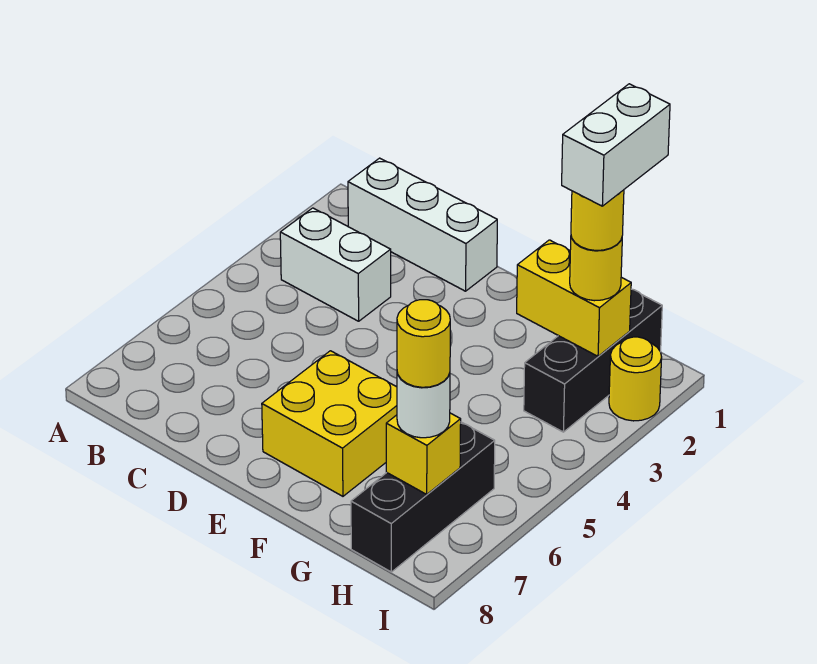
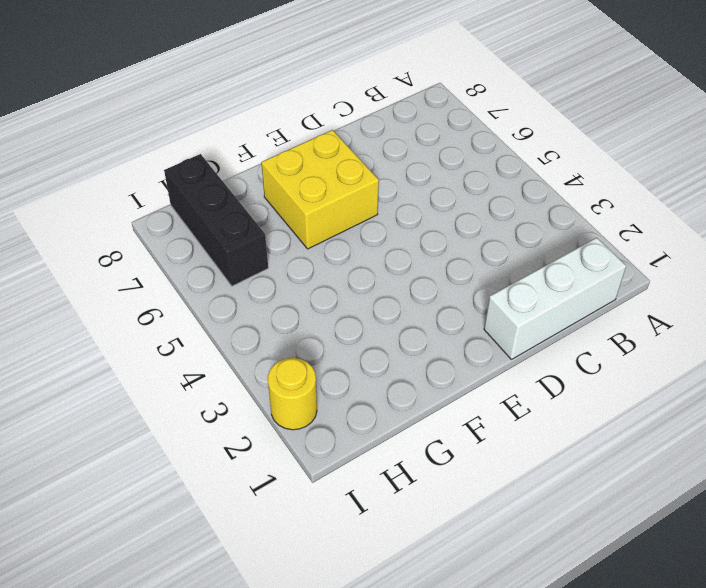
none -> white brick B3:C3 level 1
none -> black brick H1:H3 level 1
none -> yellow brick G2:H2 level 2

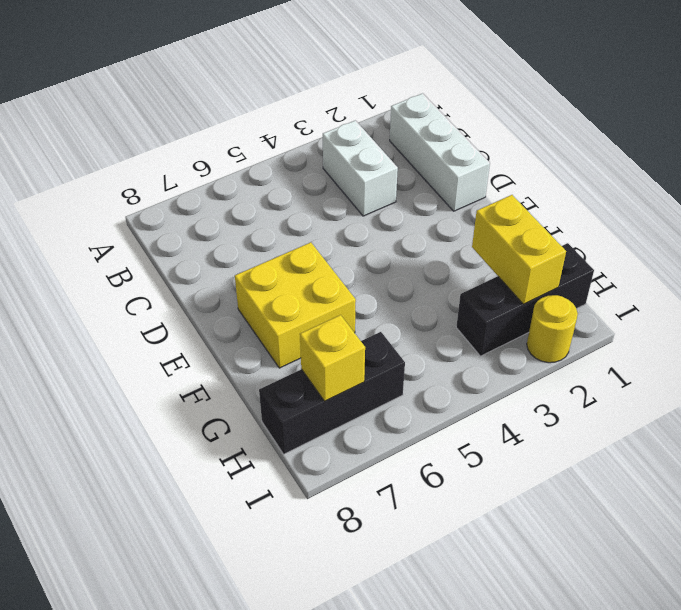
none -> yellow round brick H2 level 3
none -> white round brick H7 level 3
none -> yellow round brick H2 level 4

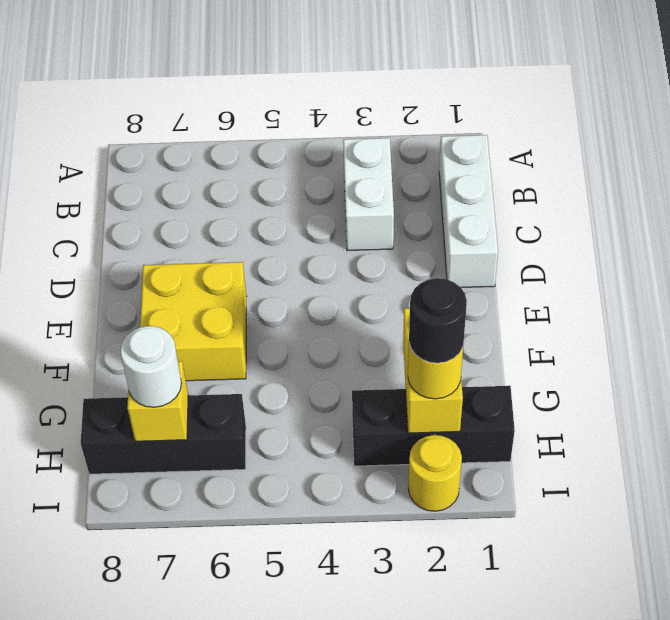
black round brick H2 level 4 -> yellow round brick H2 level 4
none -> yellow round brick H7 level 4
none -> white brick H1:H2 level 5

